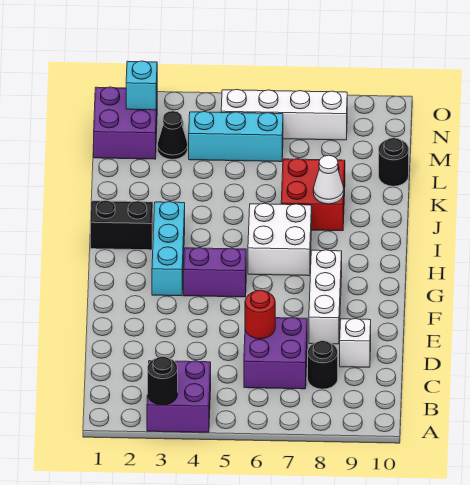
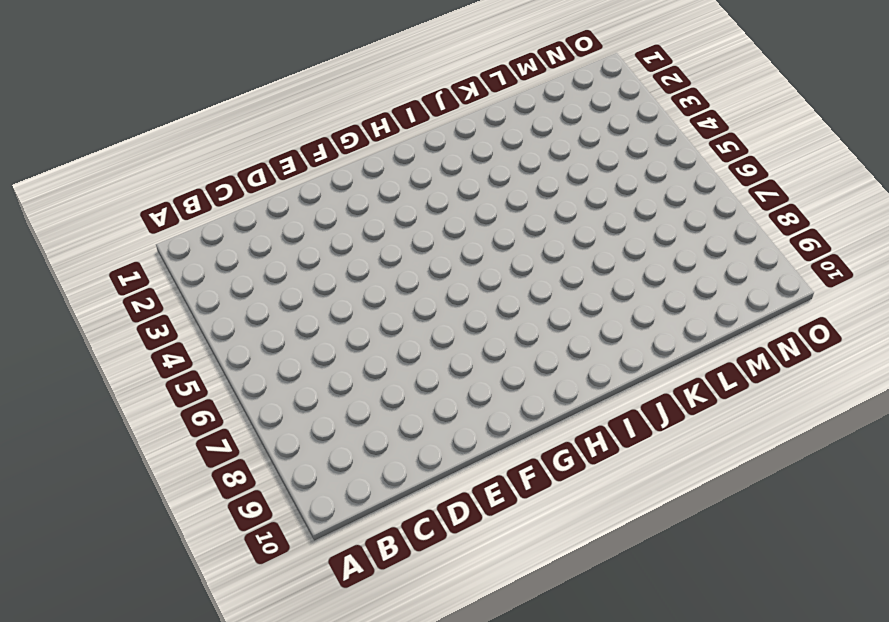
none -> purple brick A3:B4 level 1
none -> purple brick C6:D7 level 1
none -> black round brick C8 level 1

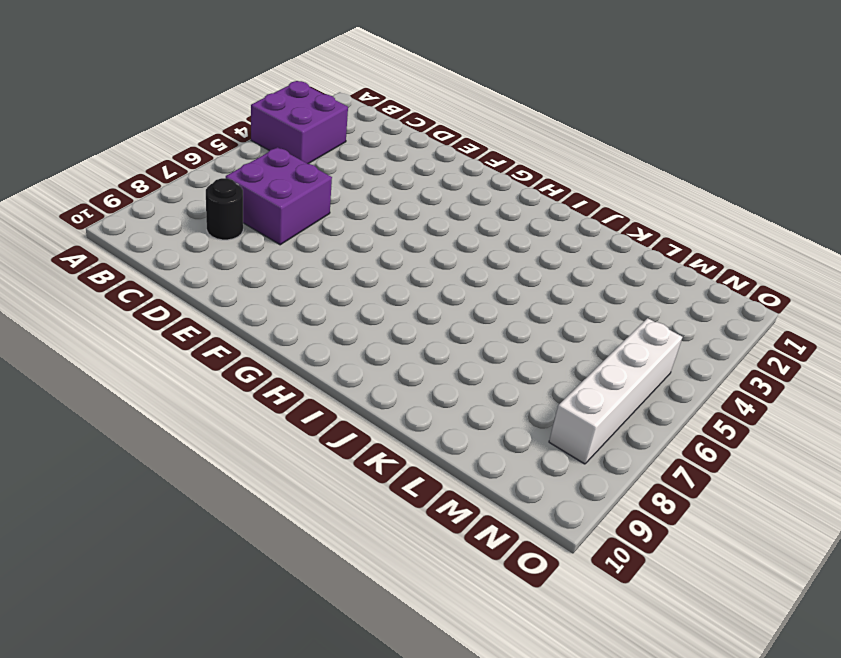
none -> white brick D9 level 1
none -> white brick E8:G8 level 1
none -> cyan brick G3:I3 level 1

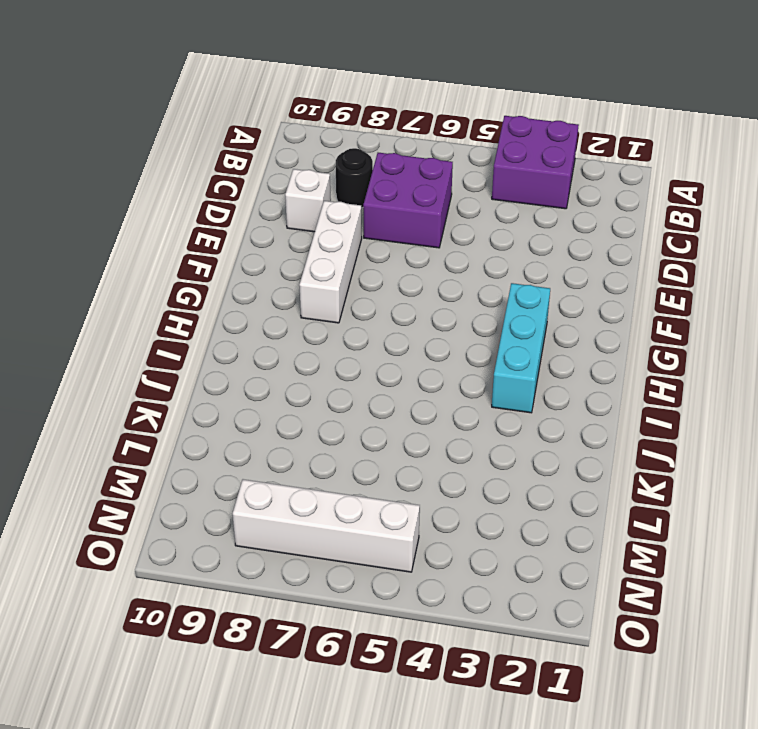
none -> purple brick G4:G5 level 1
none -> white brick H6:I7 level 1
none -> black brick I1:I2 level 1

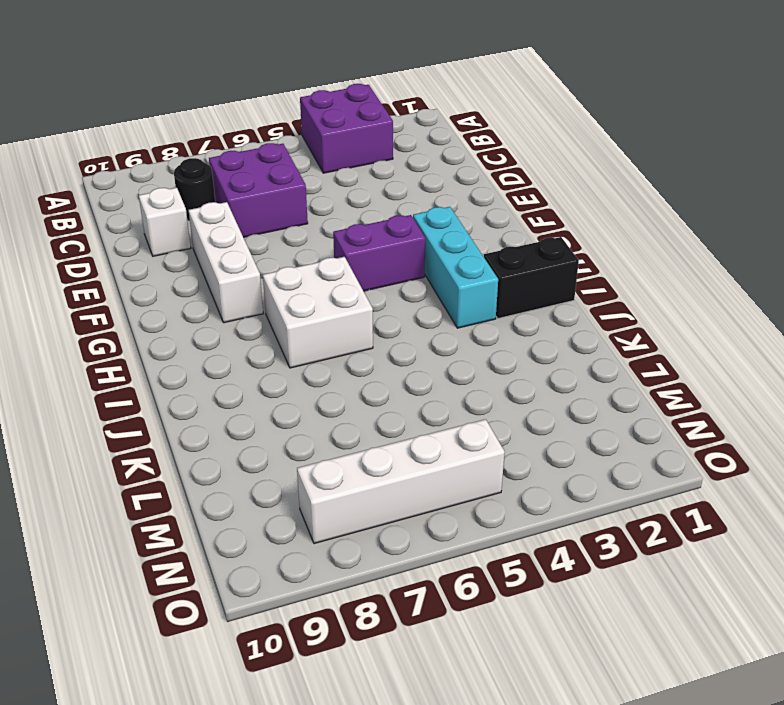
none -> red brick J7:K8 level 1
none -> black round brick L10 level 1
none -> purple brick M1:N2 level 1

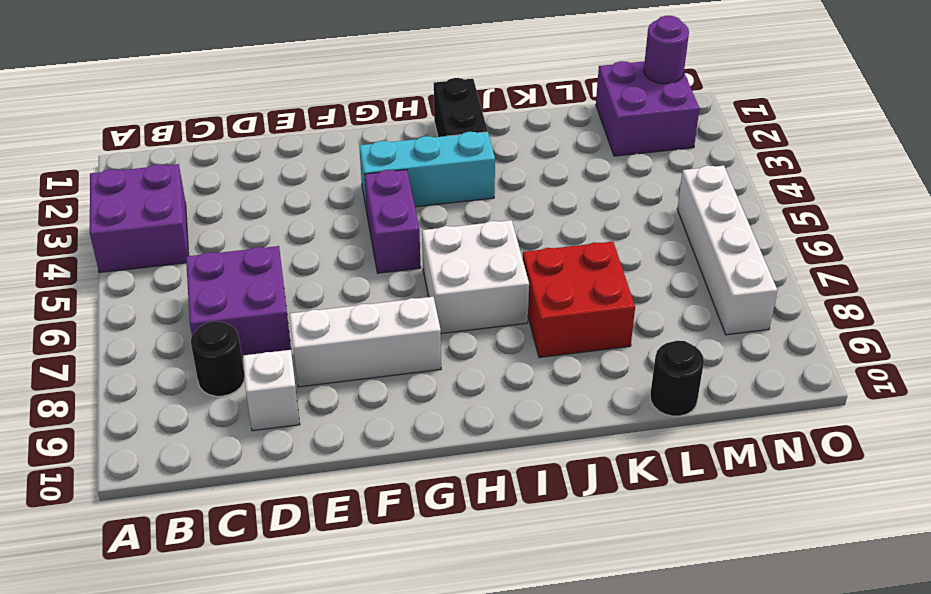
purple round brick N1 level 2 -> none
none -> black cone M3 level 1
none -> cyan brick M4:M6 level 1
none -> black round brick A3 level 2

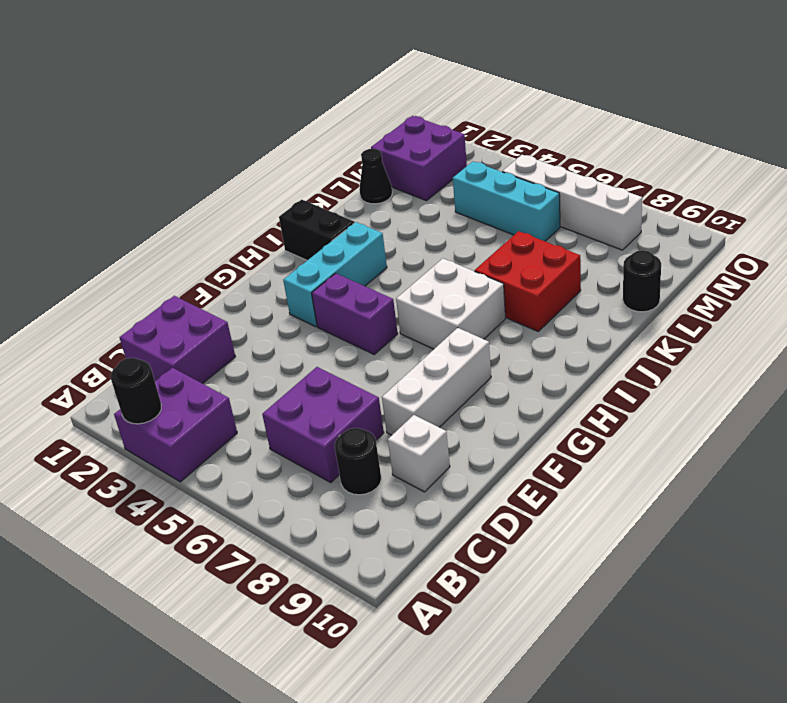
purple brick C1:D2 level 1 -> none
black cone L1 level 1 -> black cone M3 level 1
none -> red round brick D6 level 2
none -> white cone J8 level 2
none -> cyan brick N2 level 2

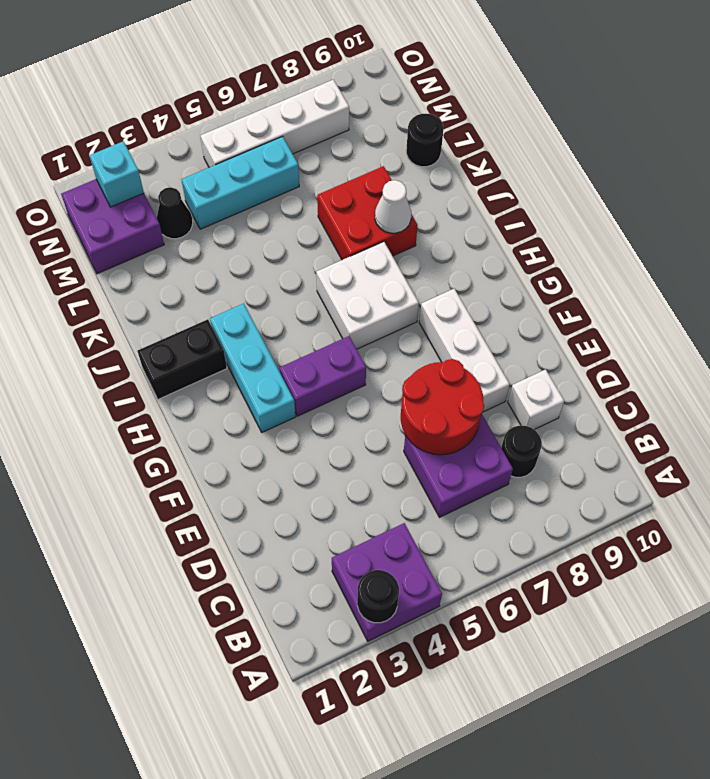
red round brick D6:E7 level 2 -> red round brick D6 level 2

